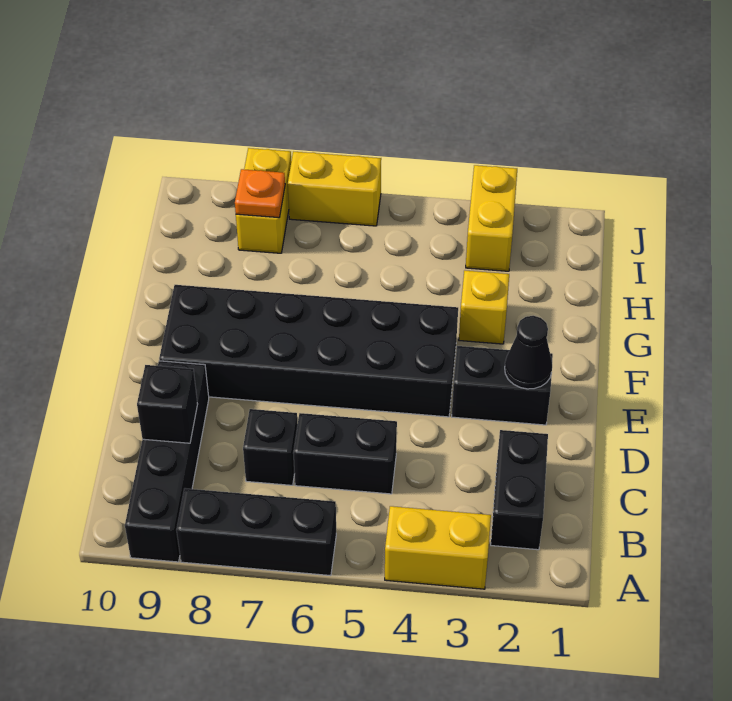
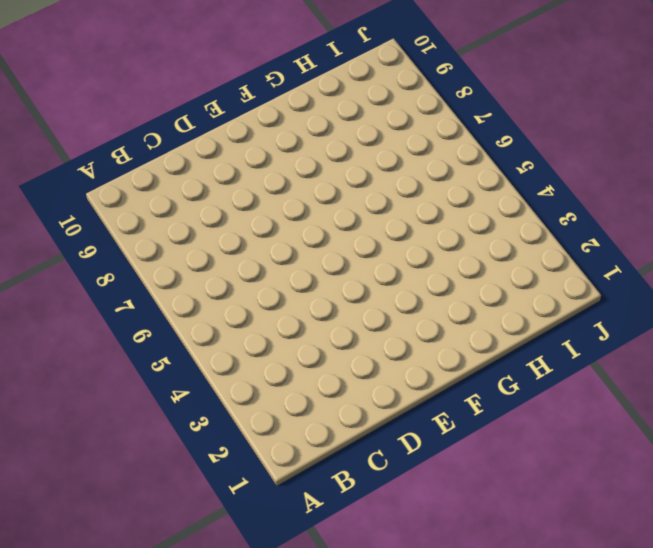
none -> yellow brick A3:A4 level 1
none -> black brick A6:A8 level 1
none -> black brick A9:D9 level 1

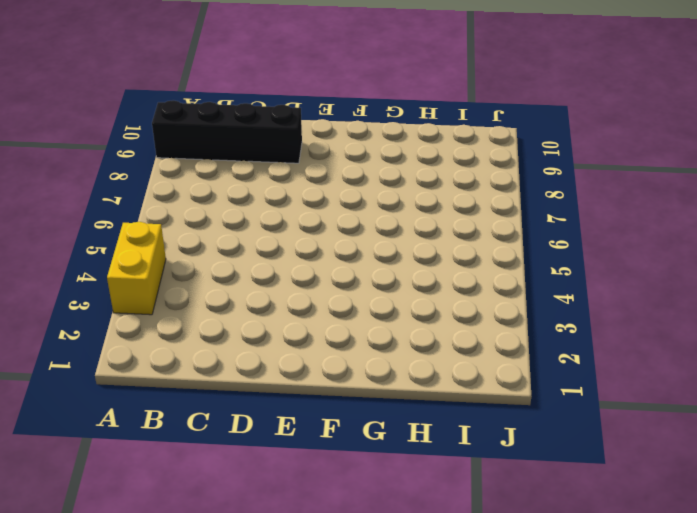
none -> black brick A6:A8 level 1
none -> black brick B2:C2 level 1
none -> black brick C5:C6 level 1

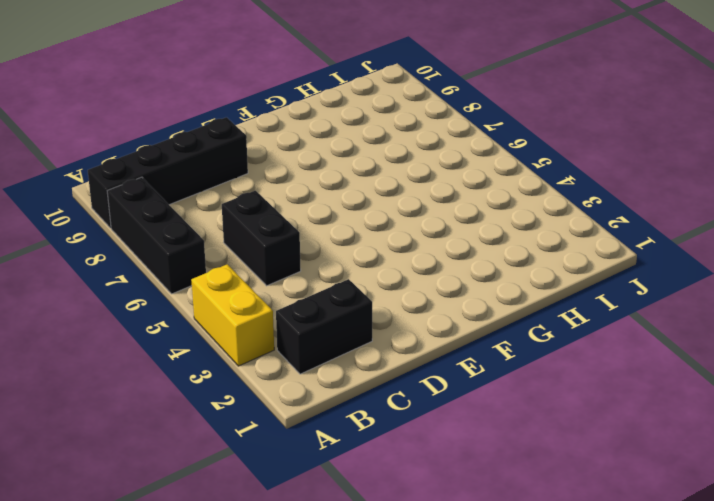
none -> black brick C7 level 1
none -> black brick E2:E3 level 1
none -> black brick E4:F9 level 1

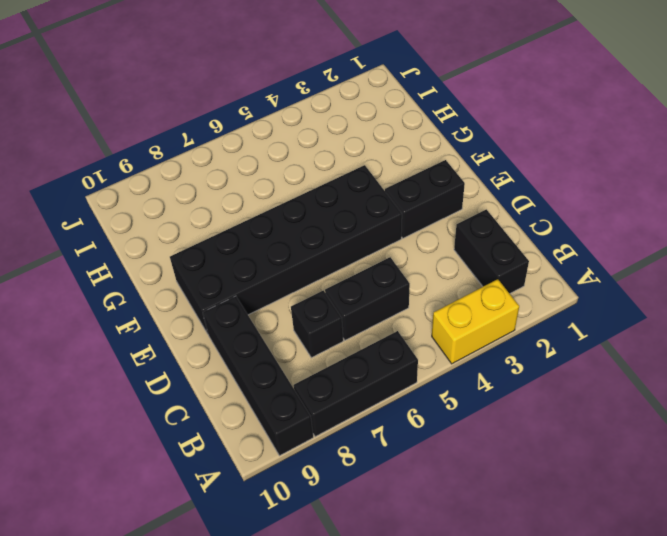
none -> yellow brick G3 level 1
none -> yellow brick I3:J3 level 1
none -> yellow brick I8:J8 level 1

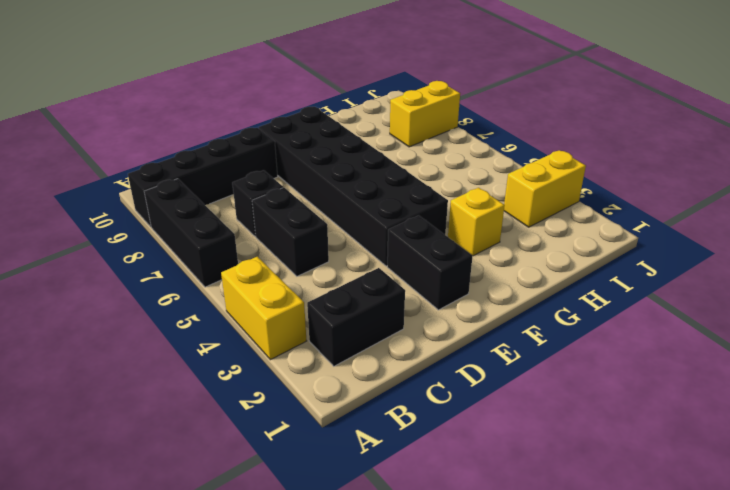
none -> yellow brick J6:J7 level 1
none -> black brick C9 level 2
none -> black cone E2 level 2

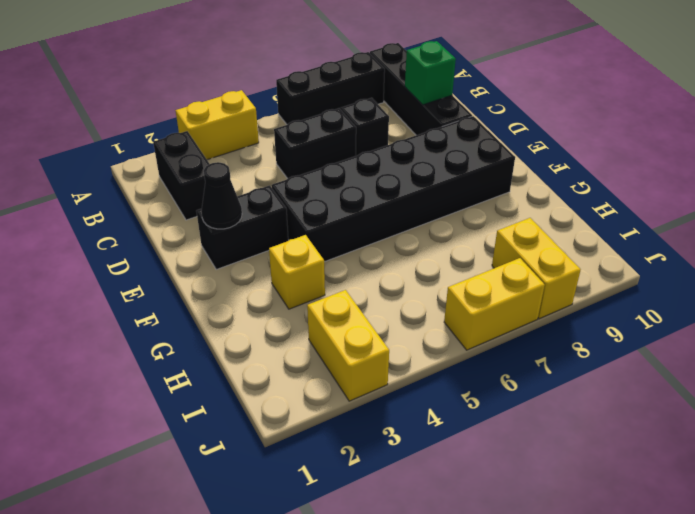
green brick C9 level 2 -> black brick C9 level 2
none -> orange plate I8 level 2

